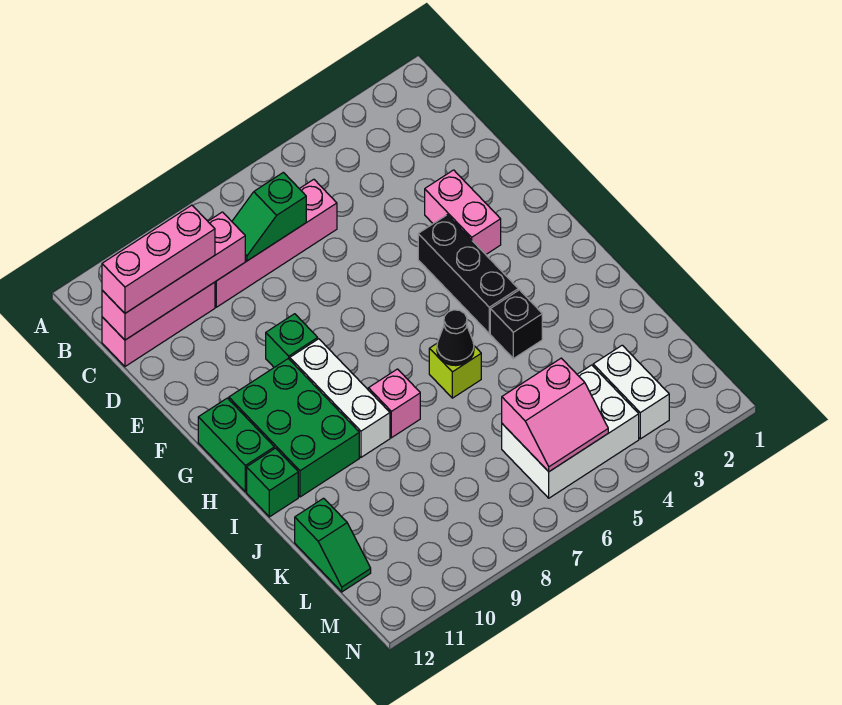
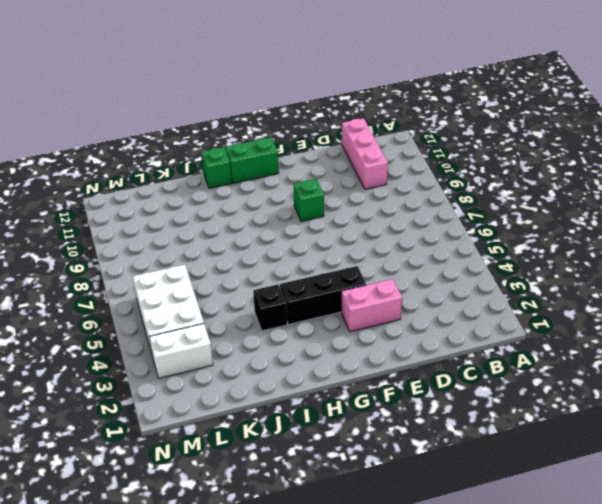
none -> pink brick C6:C9 level 1
none -> white brick G9:I9 level 1
none -> green brick G10:I11 level 1

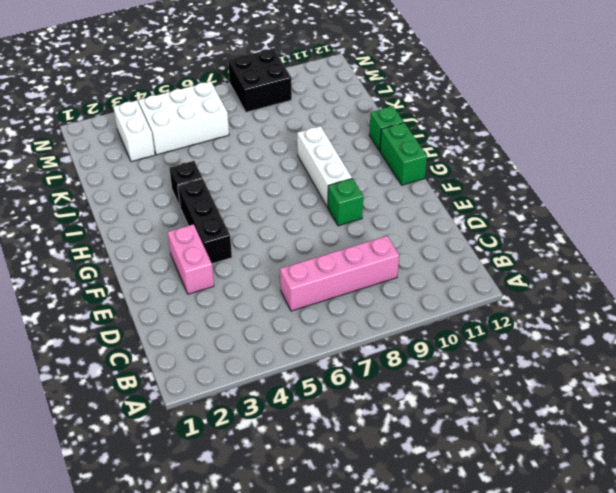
black brick M8:N9 level 1 -> none
none -> pink brick C10:C12 level 1
none -> green brick G10:I11 level 1
none -> lime brick I6 level 1

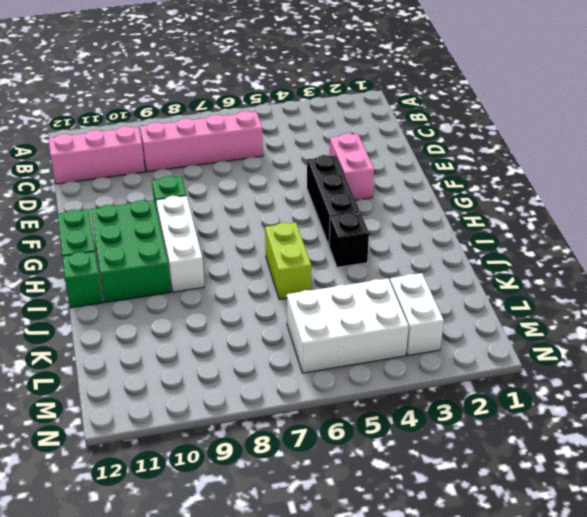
lime brick I6:J6 level 1 -> lime brick I6 level 1
none -> pink brick I8 level 1
none -> green slope K12:L12 level 1 top K
none -> green slope C7:C8 level 2 top 7

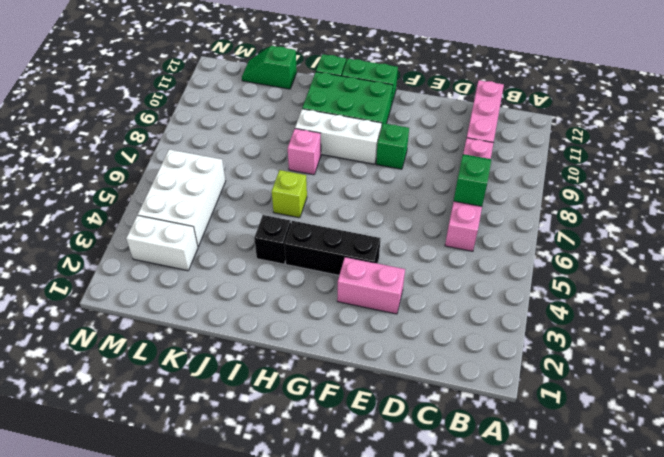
none -> pink brick C9:C12 level 2
none -> black cone I6 level 2
none -> pink slope L5:M6 level 2 top L

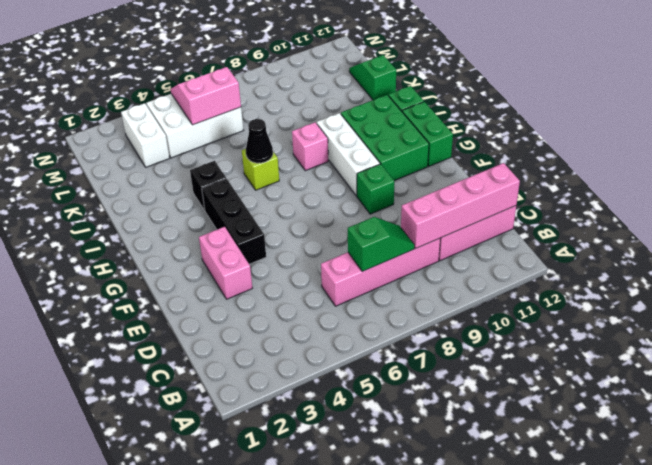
none -> pink brick C10:C12 level 3

